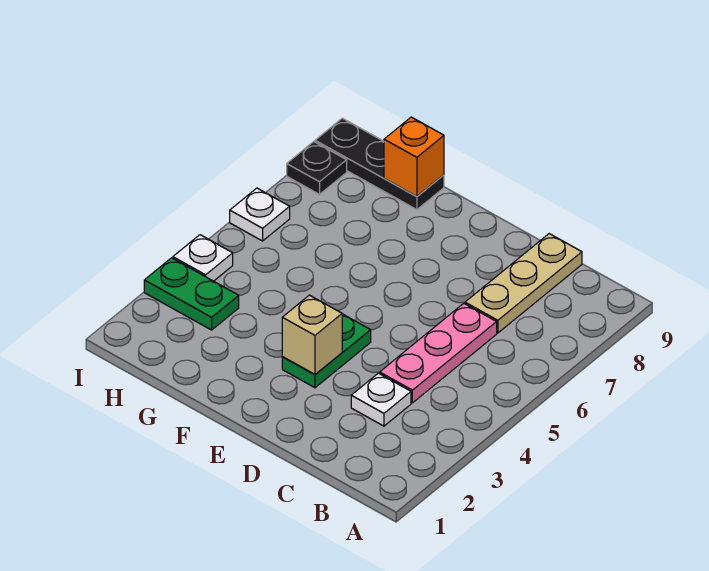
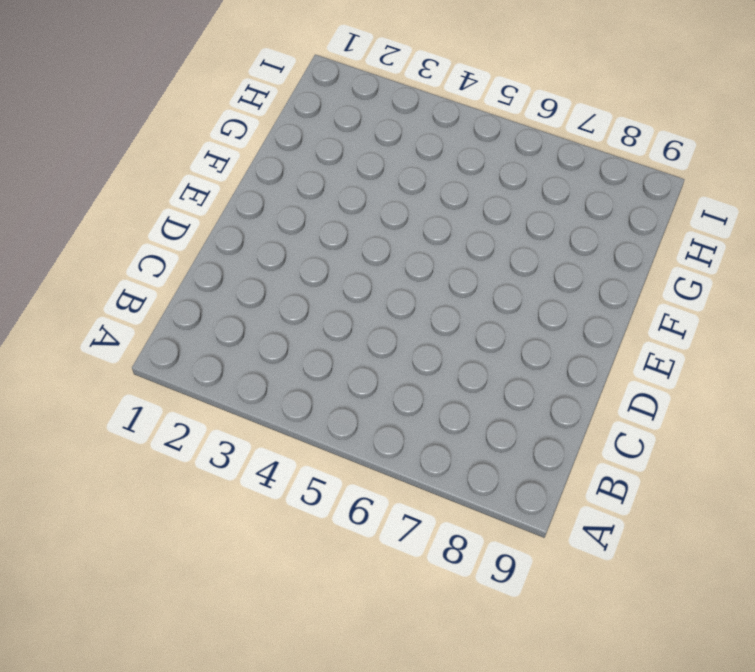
none -> white plate C3 level 1
none -> pink plate C4:C6 level 1

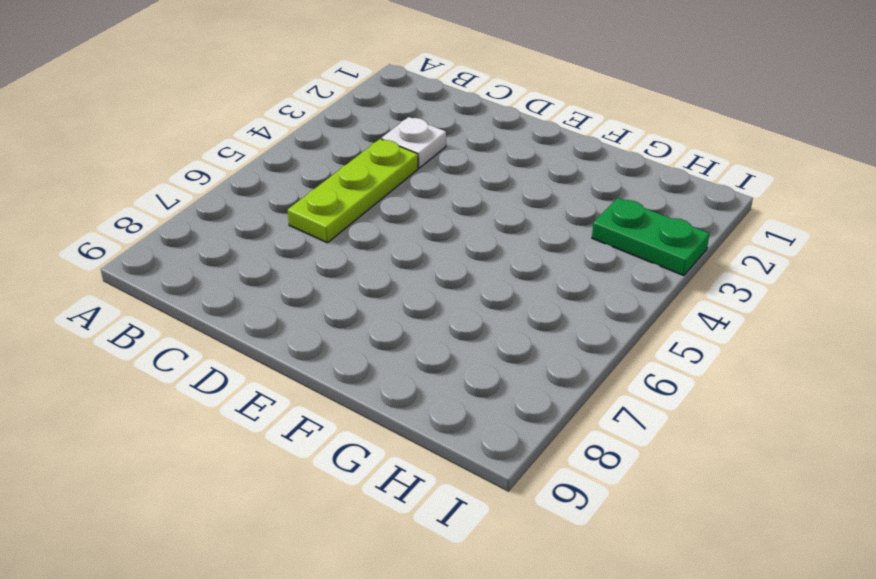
lime plate C4:C6 level 1 -> pink plate C4:C6 level 1
none -> tan plate C7:C9 level 1
none -> green plate E3:E4 level 1

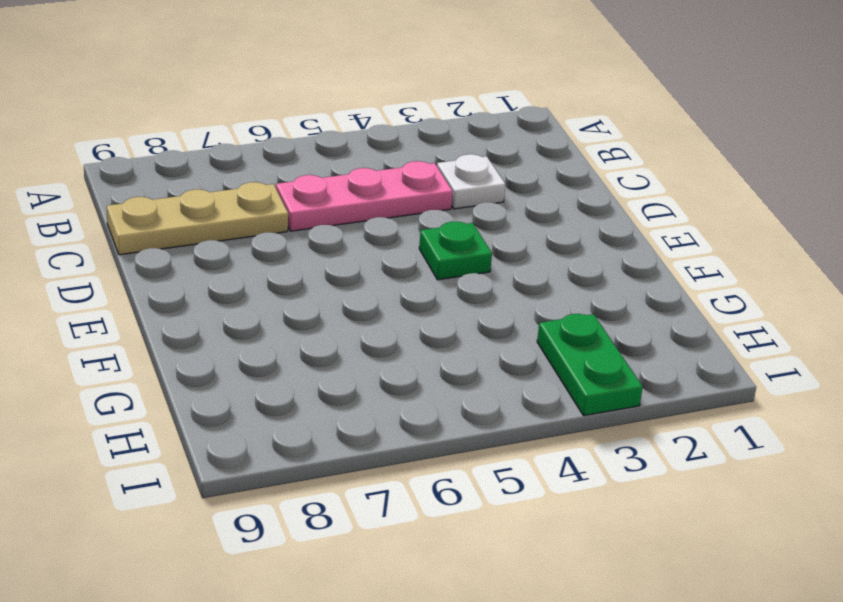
green plate E4 level 1 -> green plate E3:E4 level 1
none -> black plate G9:I9 level 1
none -> white plate I4 level 1

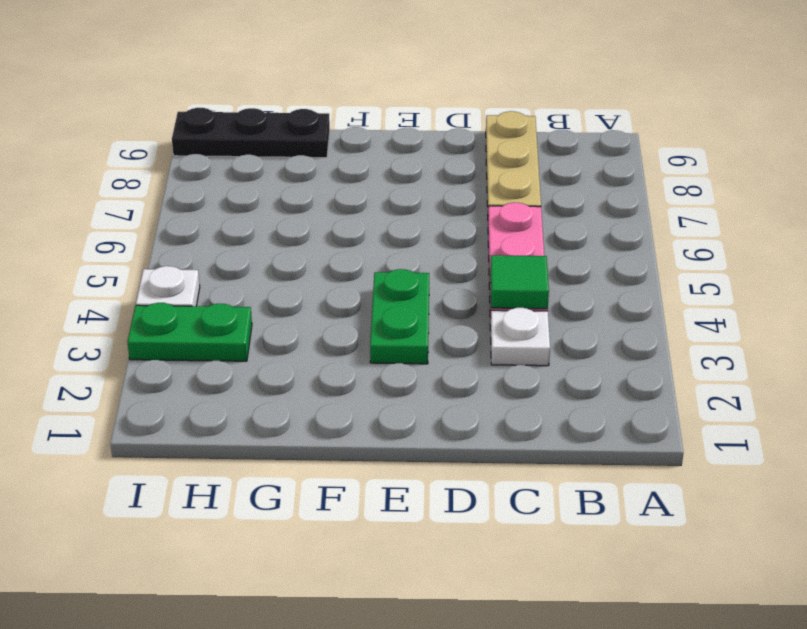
green tile C4 level 2 -> none
none -> white plate I6 level 1
none -> black plate I8 level 1

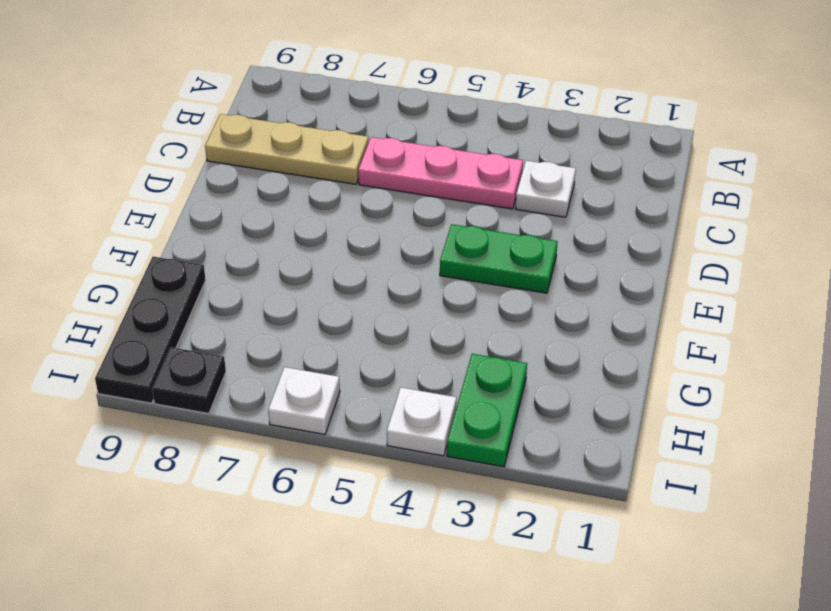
none -> tan brick E3 level 2
none -> orange brick G9 level 2

